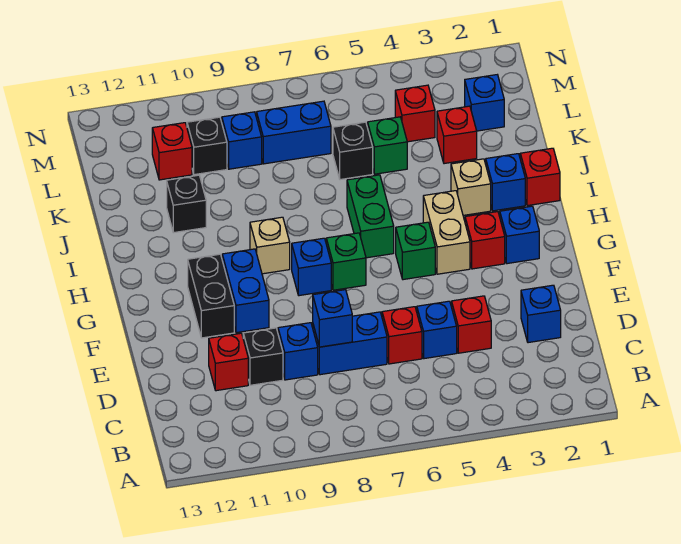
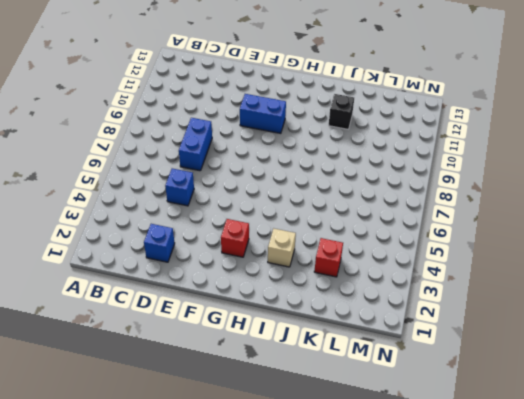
none -> red brick D4 level 1
none -> red brick D6 level 1
none -> blue brick D9 level 1
none -> black brick D10 level 1

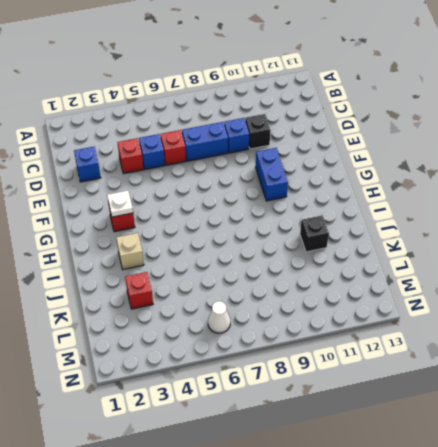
white plate G3 level 2 -> none
white cone M6 level 1 -> none
none -> red brick D11 level 1
none -> black brick F11:G11 level 1
none -> blue brick G2 level 1
none -> tan brick G4:H4 level 1

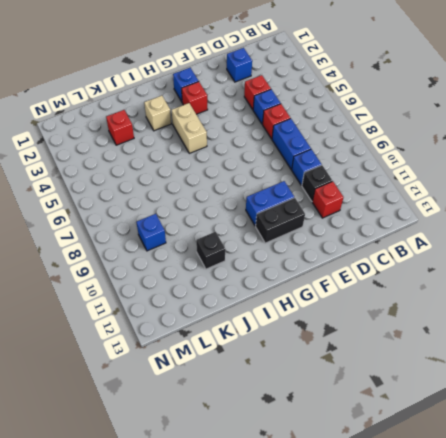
tan brick H4:H5 level 1 -> tan brick G4:H4 level 1
none -> green brick G5 level 1
none -> green brick G7 level 1
none -> blue brick G8 level 1
none -> green brick H6:I6 level 1

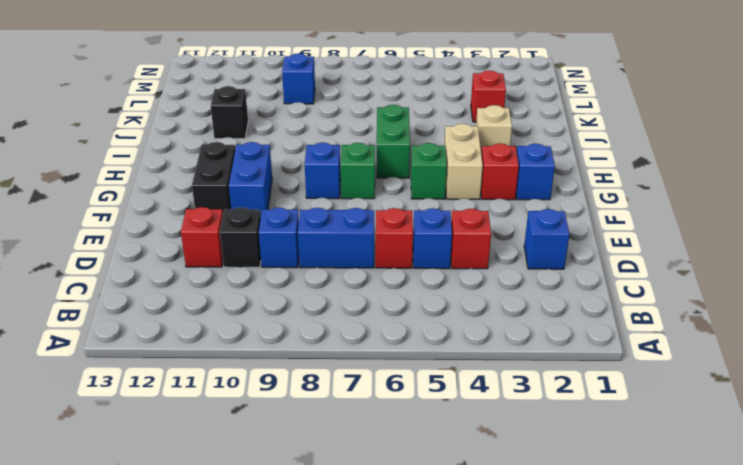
none -> tan brick H9 level 1
none -> red brick I1 level 1
none -> blue brick I2 level 1
none -> green brick K5 level 1

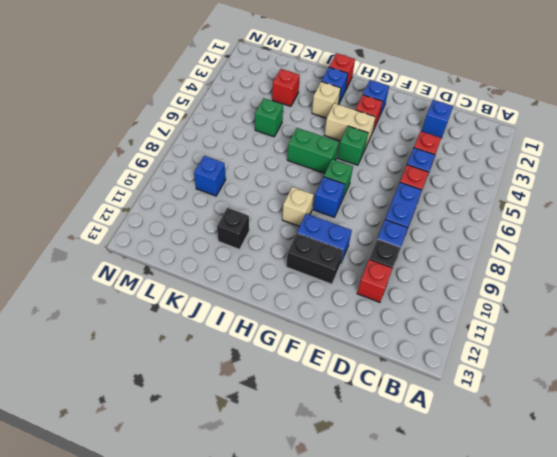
none -> black brick K6 level 1
none -> blue brick L2 level 1
none -> red brick L4 level 1
none -> blue brick L7:L8 level 1

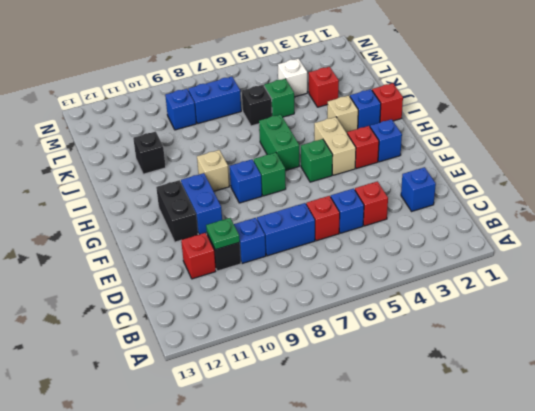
green plate D10 level 2 -> none
white brick L4 level 1 -> red brick L4 level 1
none -> blue brick L2 level 1
none -> black brick L10 level 1
none -> red brick L11 level 1
none -> blue brick D8 level 2

